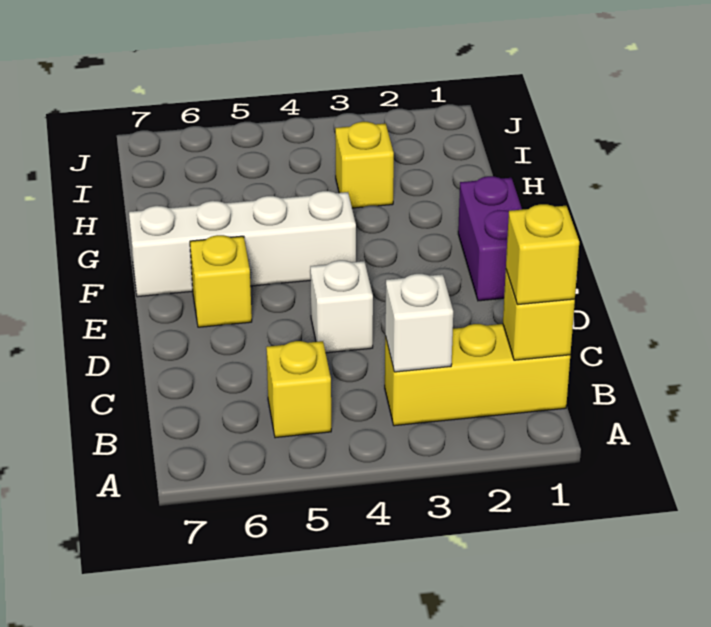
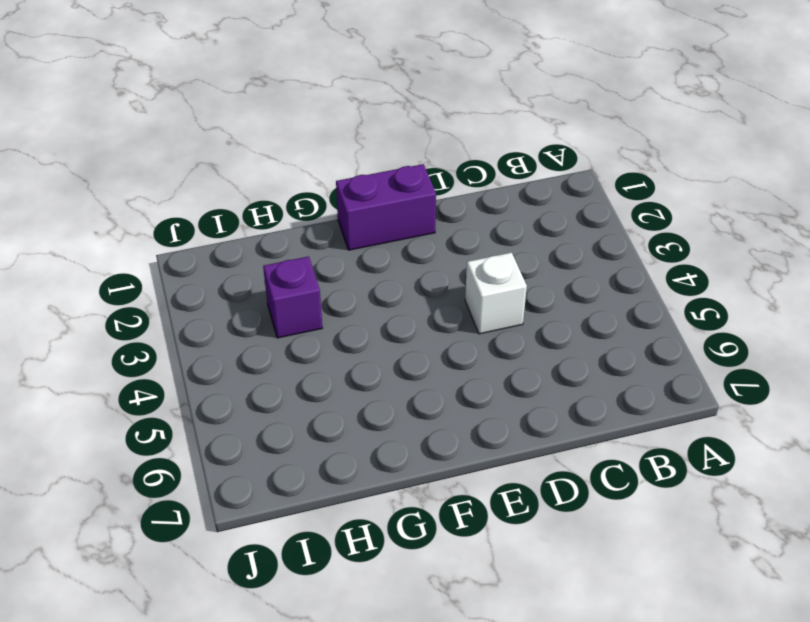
purple brick H3 level 1 -> yellow brick H3 level 1
none -> yellow brick B1:B3 level 1
none -> yellow brick B5 level 1

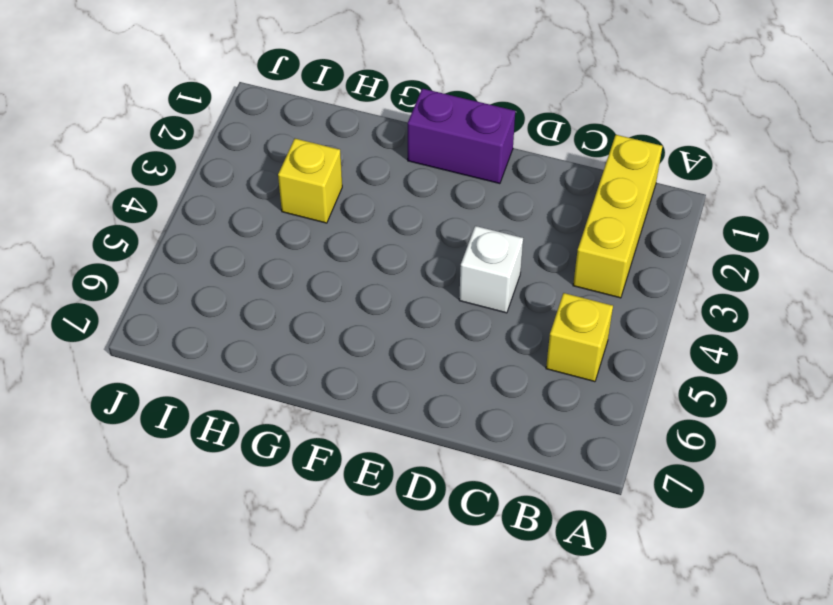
none -> yellow brick E6 level 1
none -> white brick F4:F7 level 1

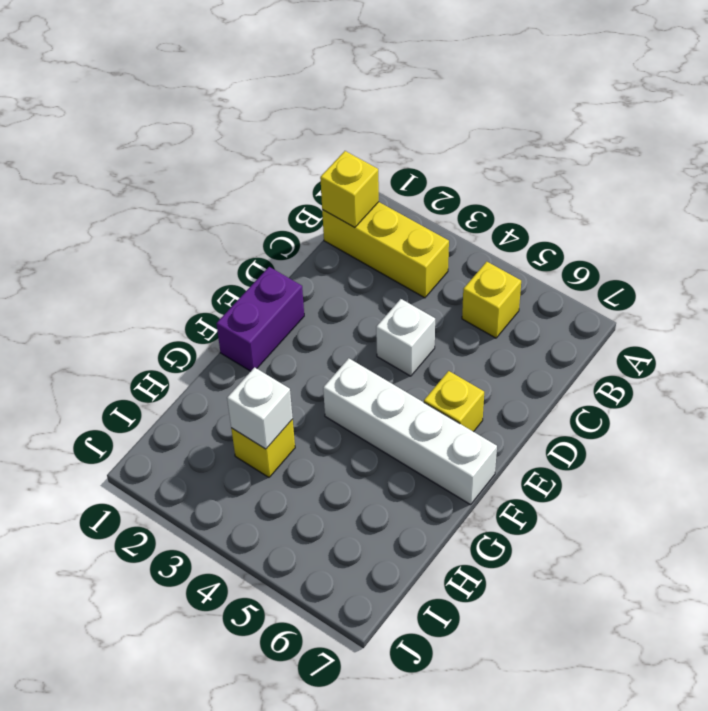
white brick H3 level 2 -> white brick B3 level 2
none -> yellow brick B1 level 3

